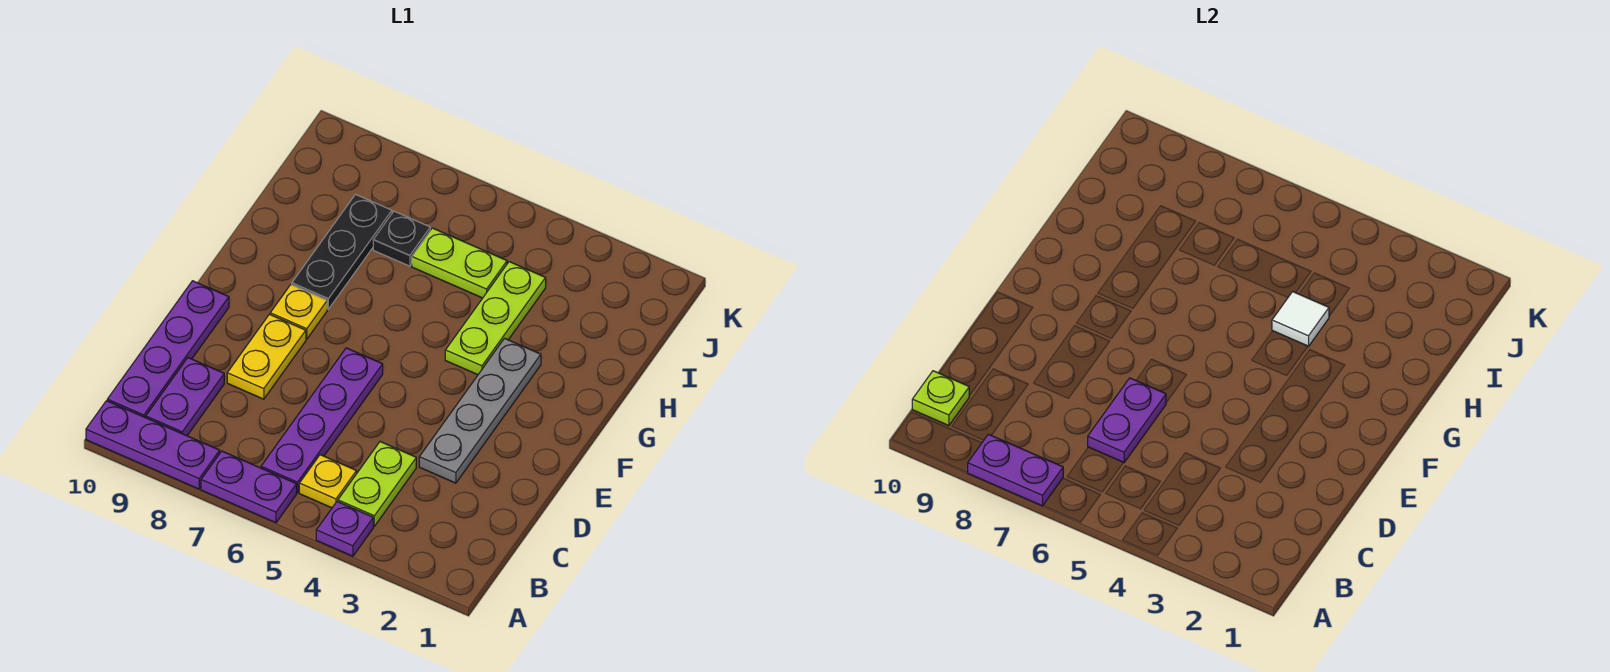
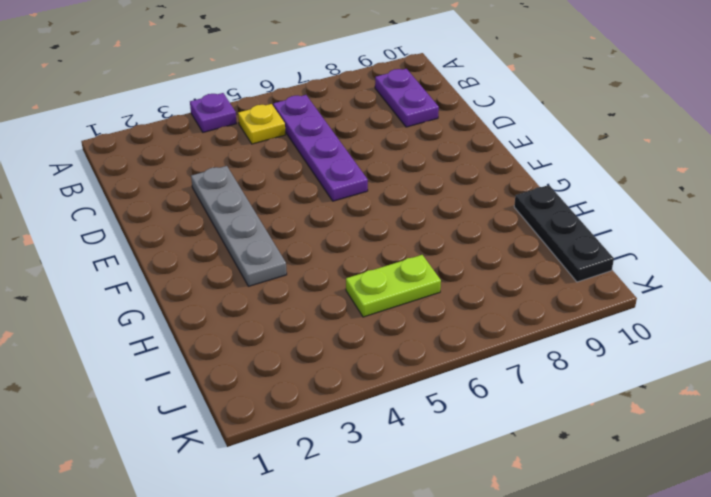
black plate H10:J10 level 1 -> black plate G8:I8 level 1
none -> purple plate A6:A7 level 1
none -> purple plate A8:A10 level 1
none -> lime plate B4:C4 level 1

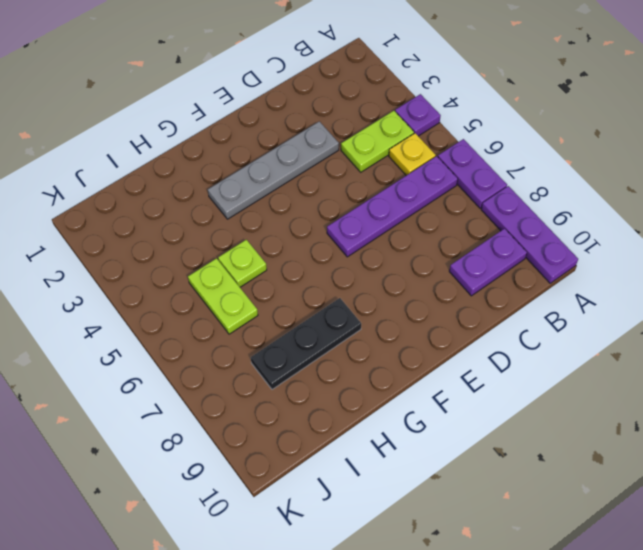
lime plate H5 level 1 -> lime plate B10 level 2
none -> purple plate B10:E10 level 1
none -> yellow plate D8:E8 level 1
none -> yellow plate F8 level 1

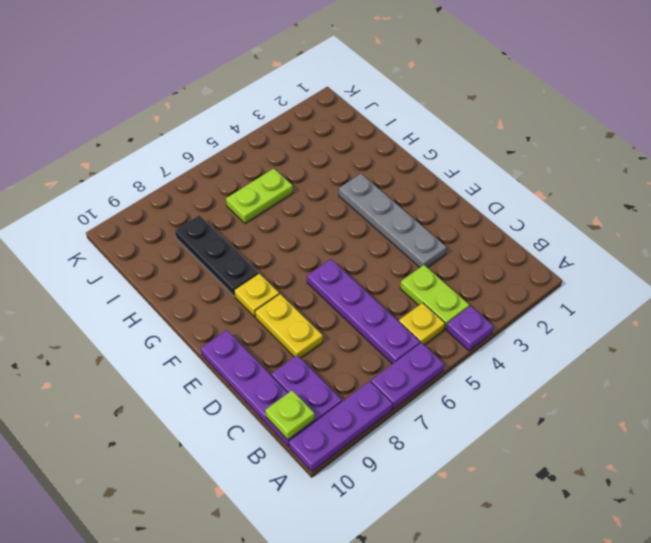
none -> lime plate G4:I4 level 1
none -> black plate I7 level 1
none -> purple plate A7:A8 level 2

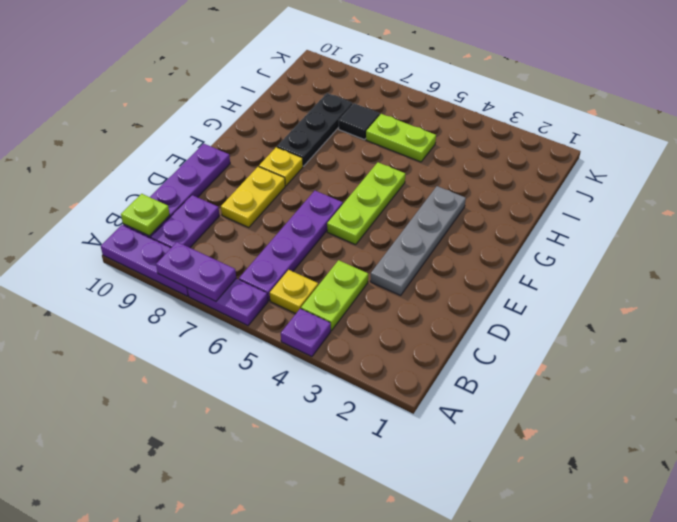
lime plate E5:G5 level 1 -> lime plate G4:I4 level 1
black tile I7 level 1 -> black plate I7 level 1
none -> purple plate C6:D6 level 2
none -> white tile H4 level 2

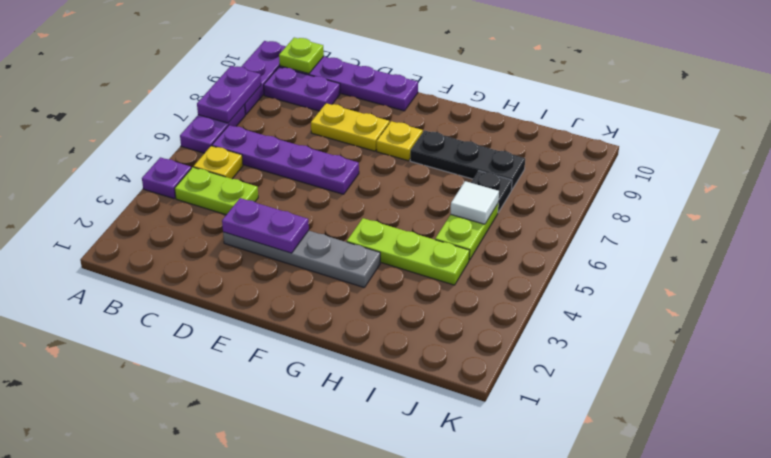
purple plate D3:E3 level 2 -> purple plate C6:D6 level 2
white tile I6 level 2 -> white tile H4 level 2

